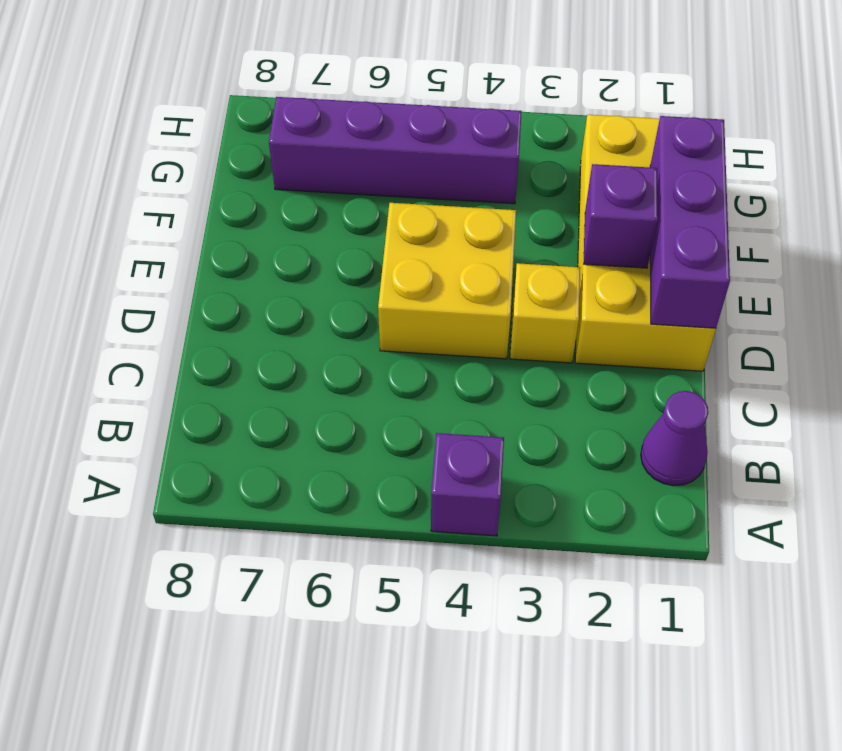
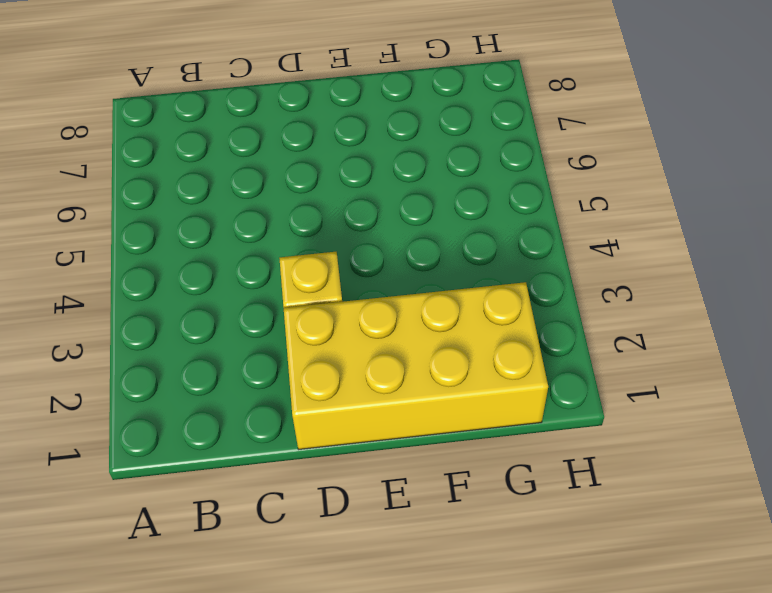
none -> purple brick A4 level 1
none -> purple cone B1 level 1

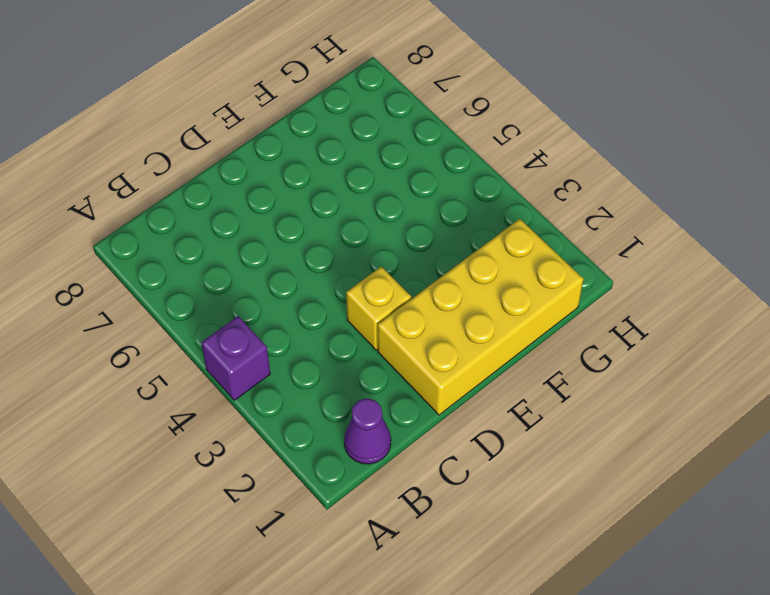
none -> yellow brick D4:E5 level 1
none -> purple brick G4:G7 level 1

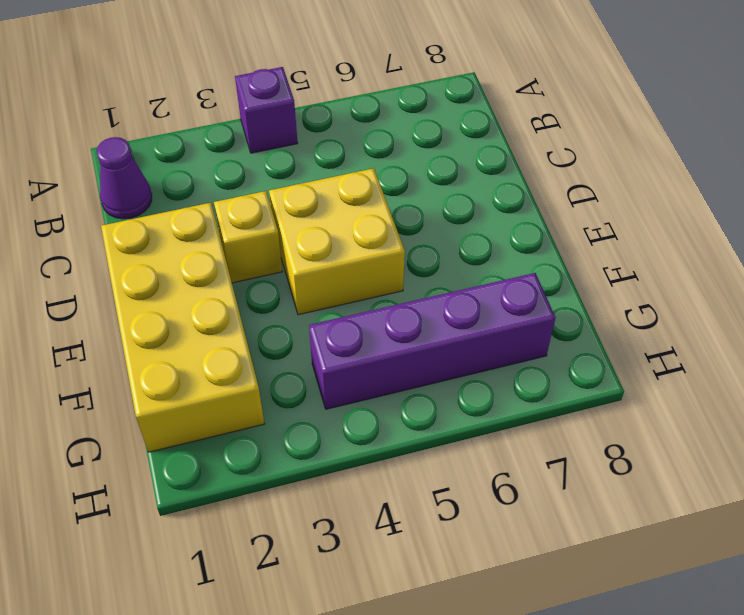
none -> purple brick D1:F1 level 2
none -> purple brick E2 level 2

